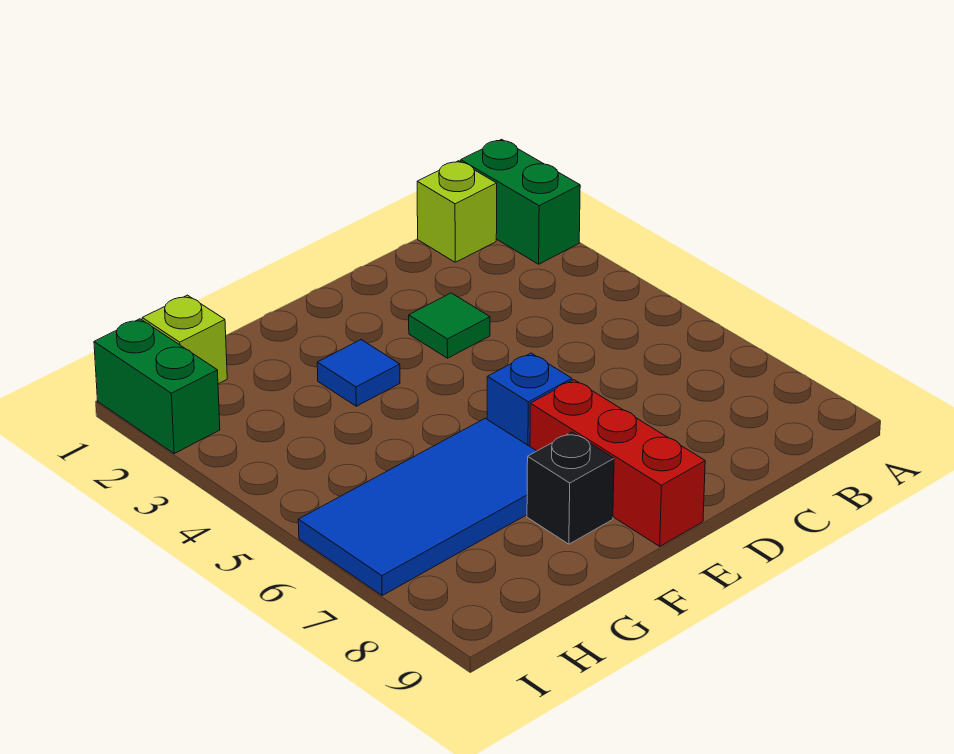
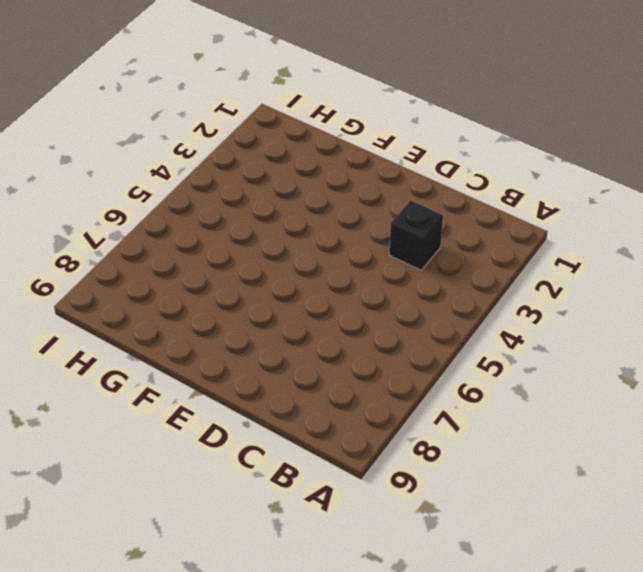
black brick C3 level 1 -> black brick F8 level 1
none -> green brick A1:A2 level 1
none -> lime brick B1 level 1

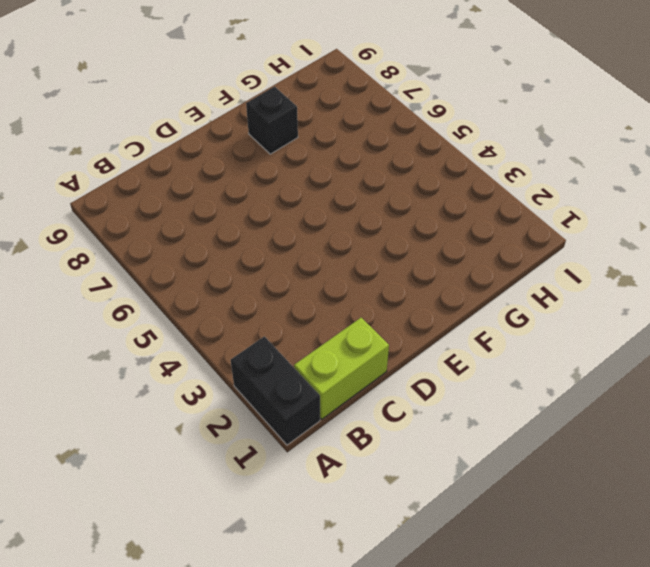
black brick A1:A2 level 1 -> green brick A1:A2 level 1
lime brick B1:C1 level 1 -> lime brick B1 level 1
none -> green tile D3 level 1
none -> blue brick E6 level 1

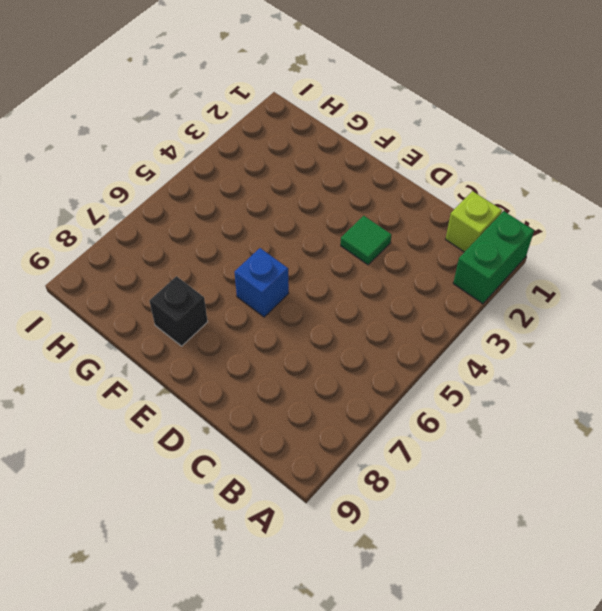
none -> red brick E7:E9 level 1
none -> blue tile F3 level 1

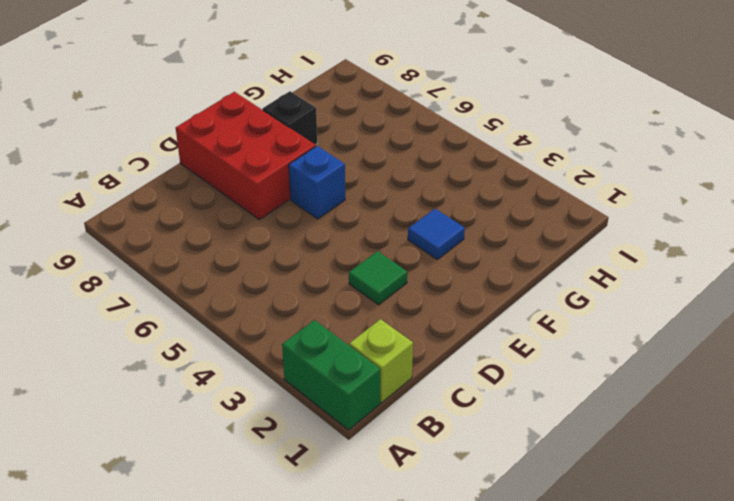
red brick D7:E9 level 1 -> red brick E7:E9 level 1
none -> blue tile F6:I7 level 1
none -> lime brick H1 level 1

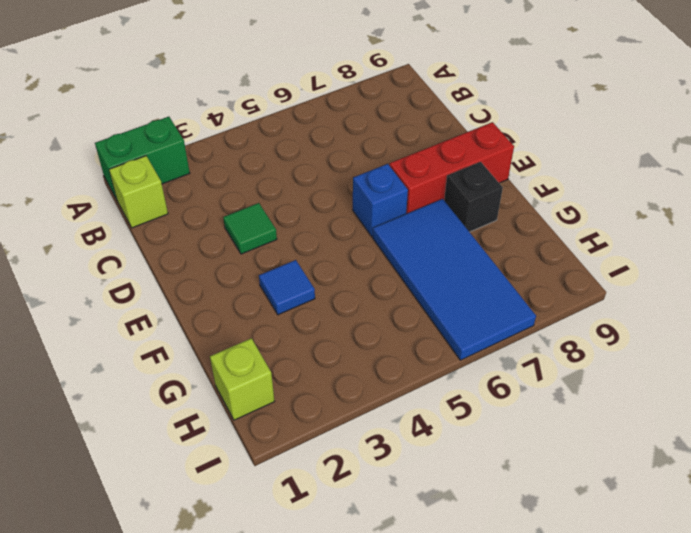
none -> green brick I1:I2 level 1

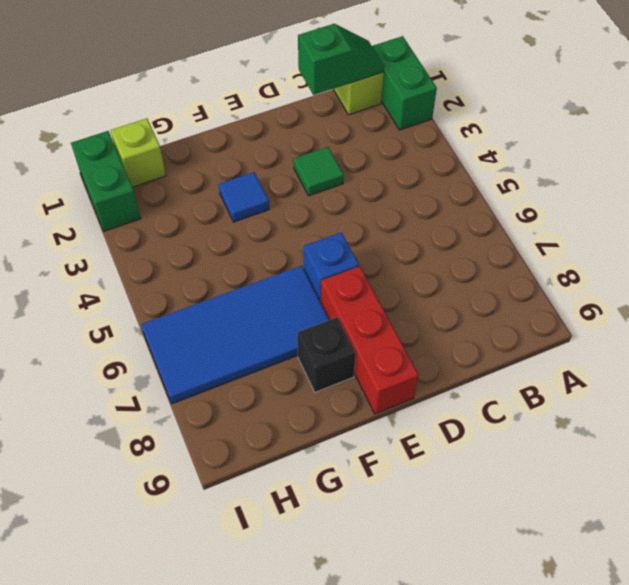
green slope B1:C1 level 2 top C -> none

